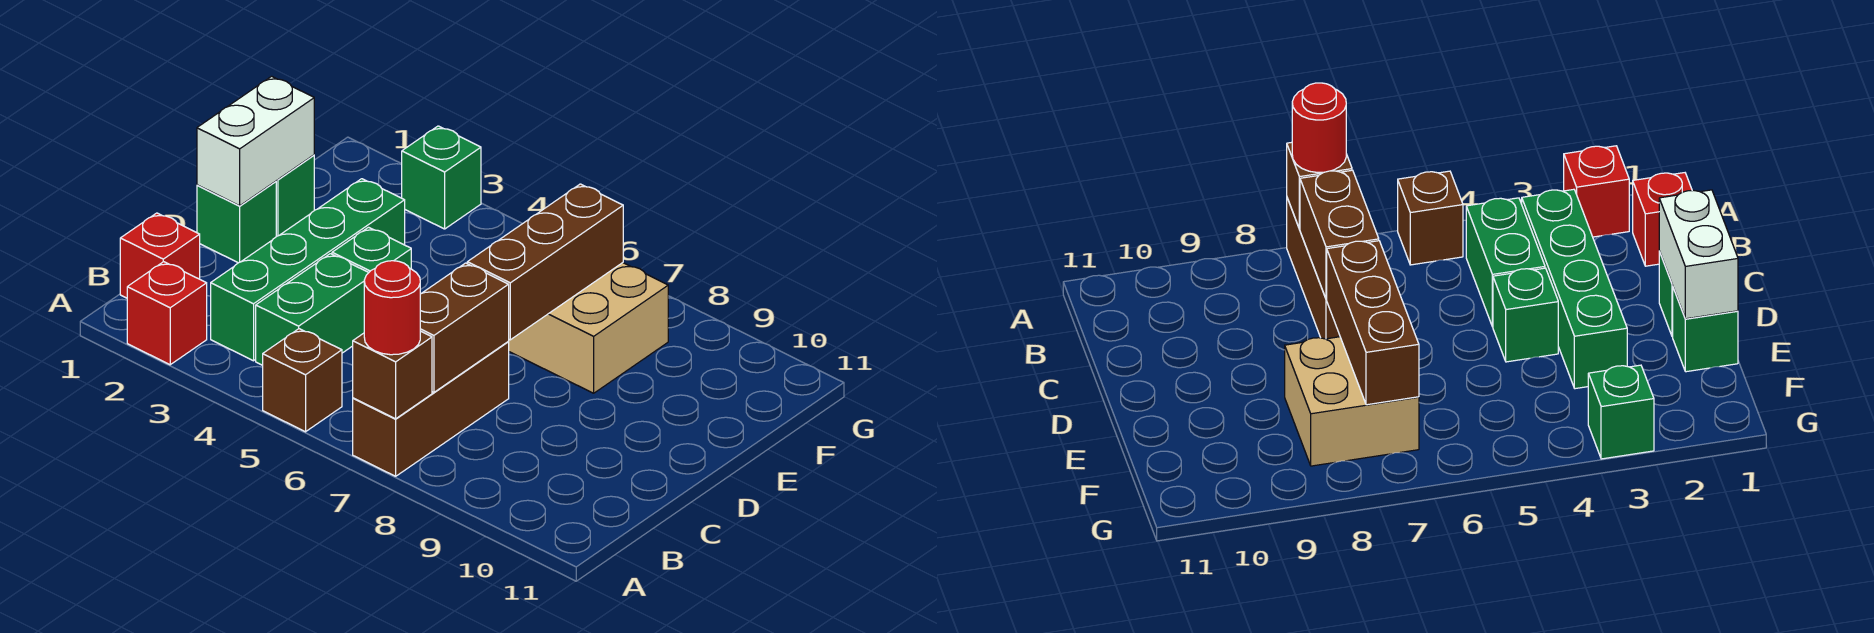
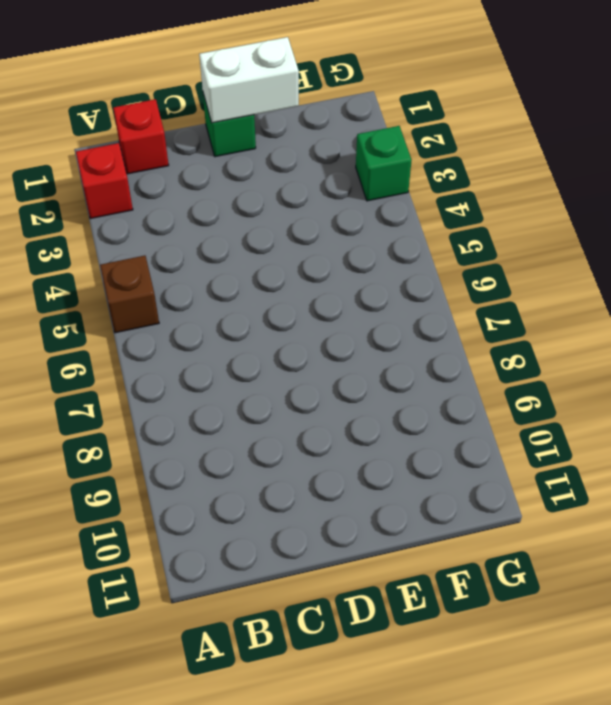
none -> brown brick A7:C7 level 1
none -> green brick B3:E3 level 1
none -> green brick B4:C4 level 1

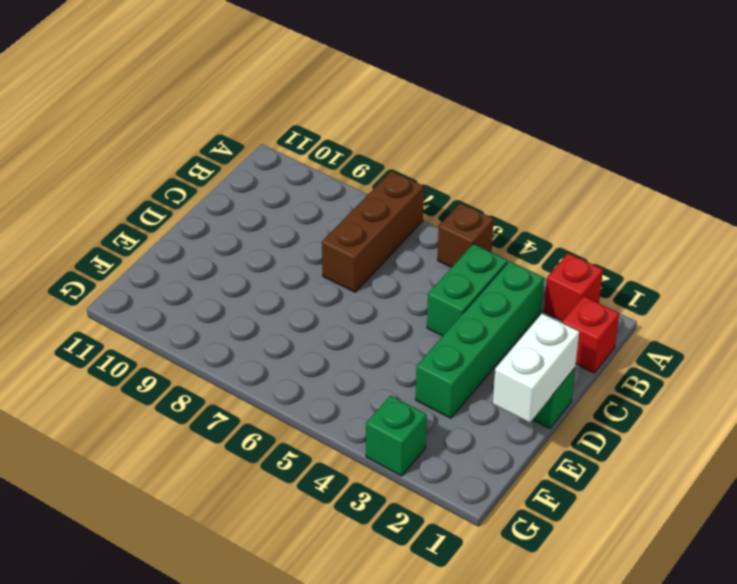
none -> green brick D4 level 1
none -> green brick E1 level 1
none -> tan brick E7:F8 level 1

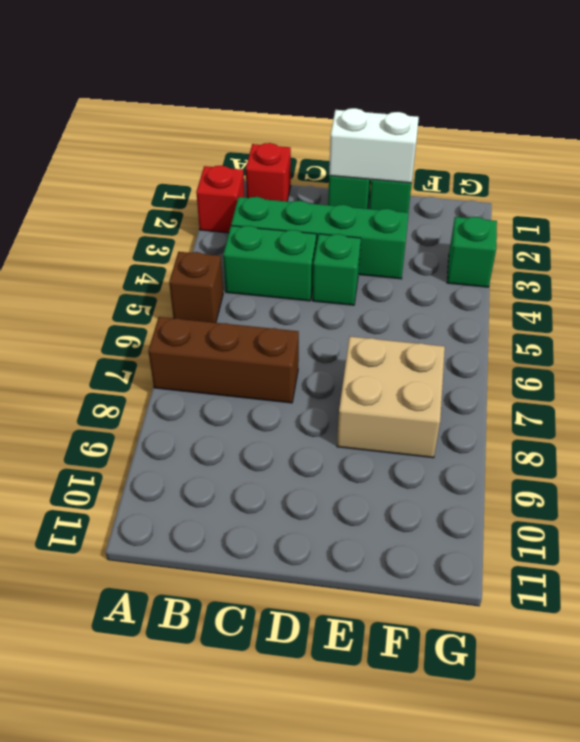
none -> brown brick A7 level 2
none -> brown brick B7:C7 level 2
none -> brown brick D7:F7 level 2

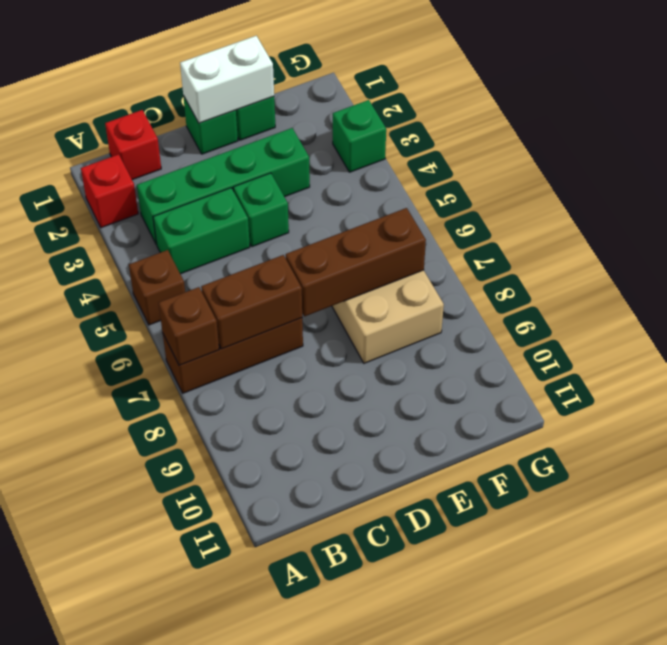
none -> red round brick A7 level 3

